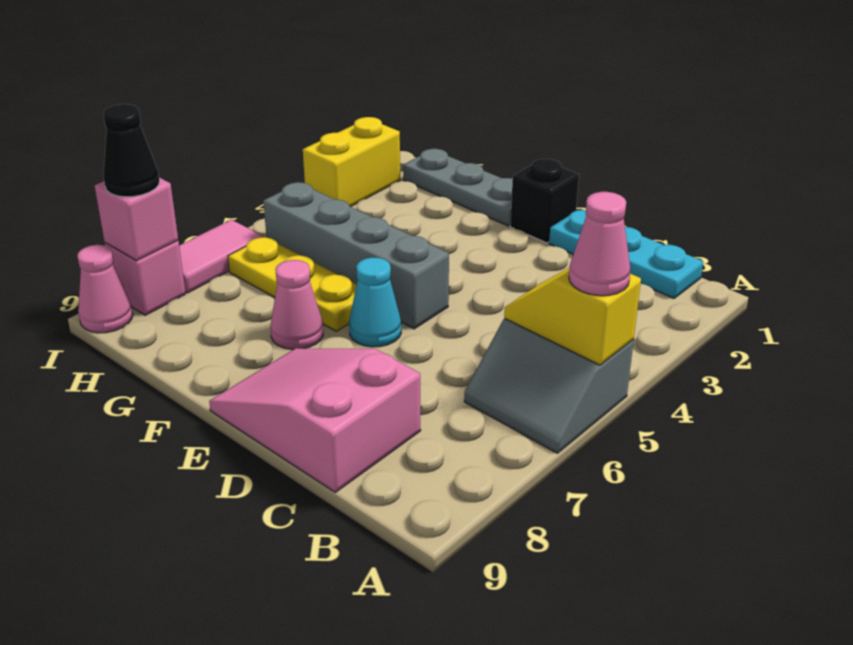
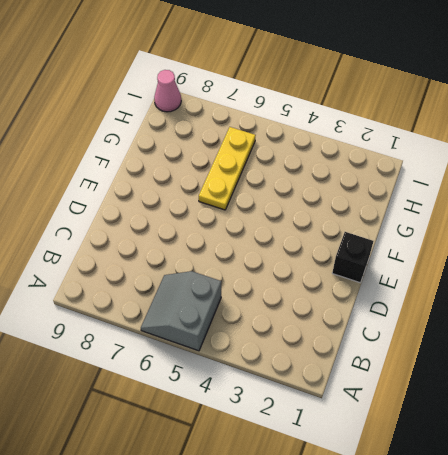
none -> cyan plate B1:D1 level 1
none -> pink slope C8:E9 level 1 top C
none -> grey brick E5:H5 level 1

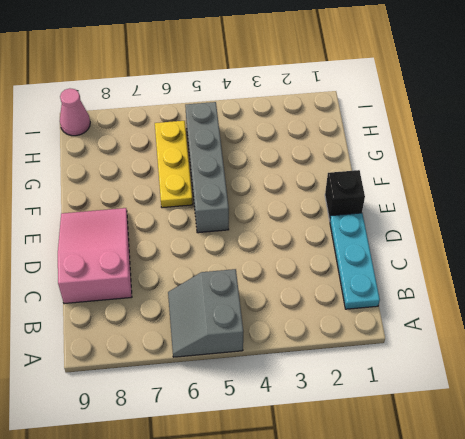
none -> cyan cone E6 level 1
none -> grey plate F1:H1 level 1
none -> pink cone F7 level 1

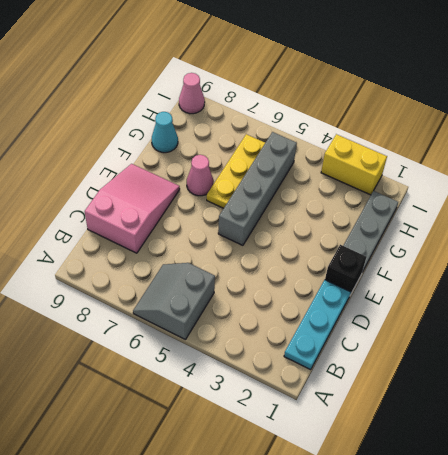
cyan cone G9 level 1 -> cyan cone E6 level 1
none -> pink tile I6:I7 level 1
none -> pink brick I8 level 1
none -> yellow slope A5:B5 level 2 top A

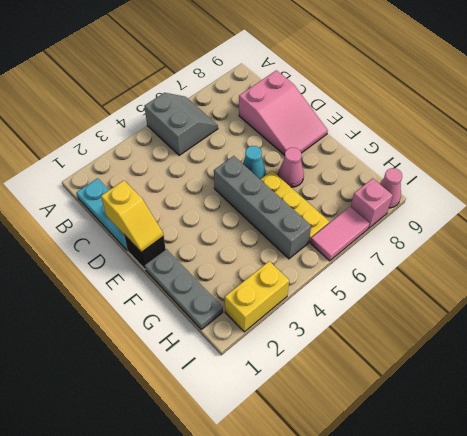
yellow slope D1:E1 level 2 top D -> yellow slope A5:B5 level 2 top A
none -> pink brick I8 level 2
none -> pink cone A5 level 3
none -> black cone I8 level 3

